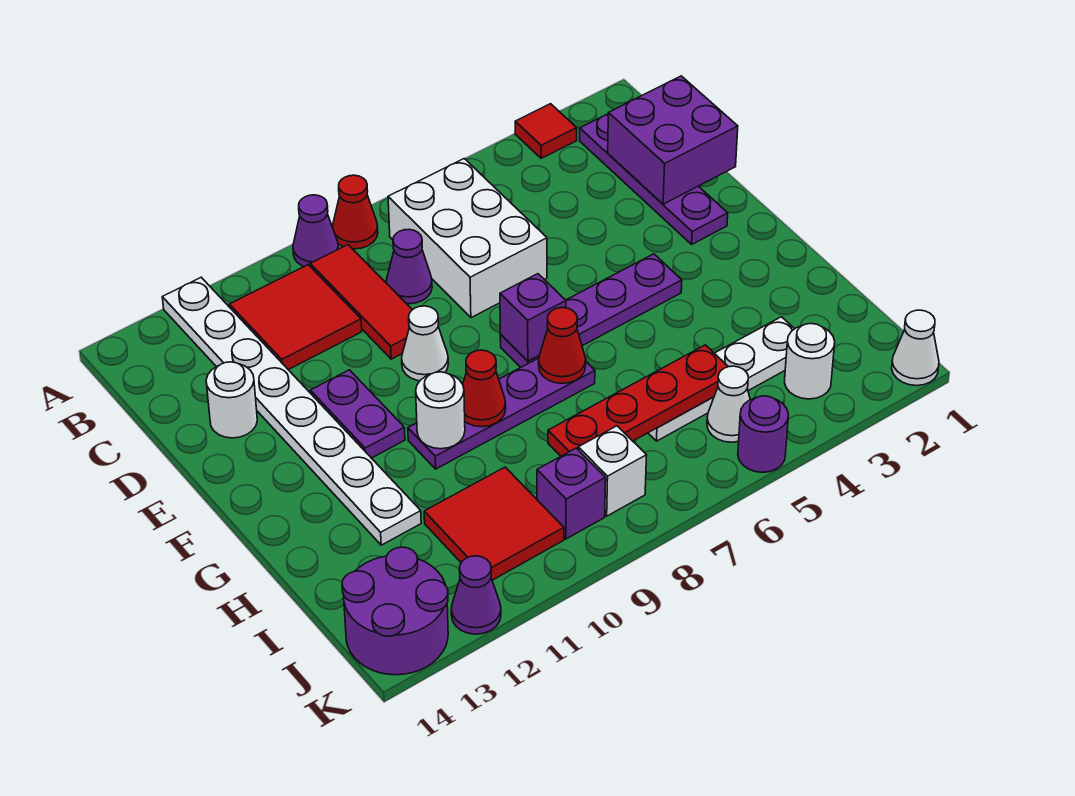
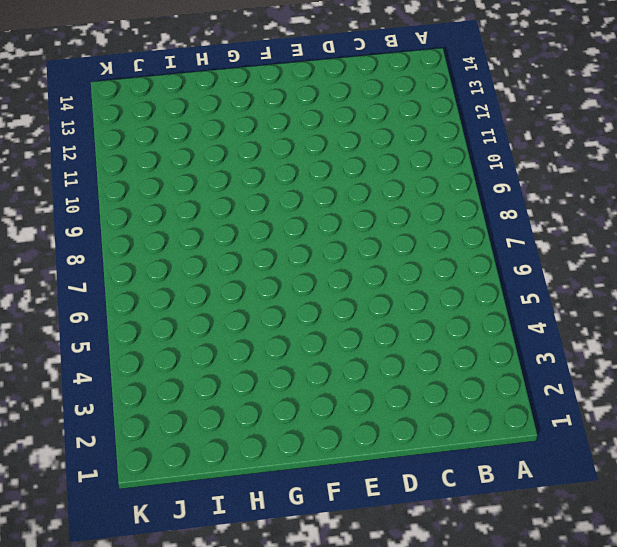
none -> red tile A3 level 1
none -> red cone A8 level 1
none -> purple cone A9 level 1
none -> white plate A12:H12 level 1

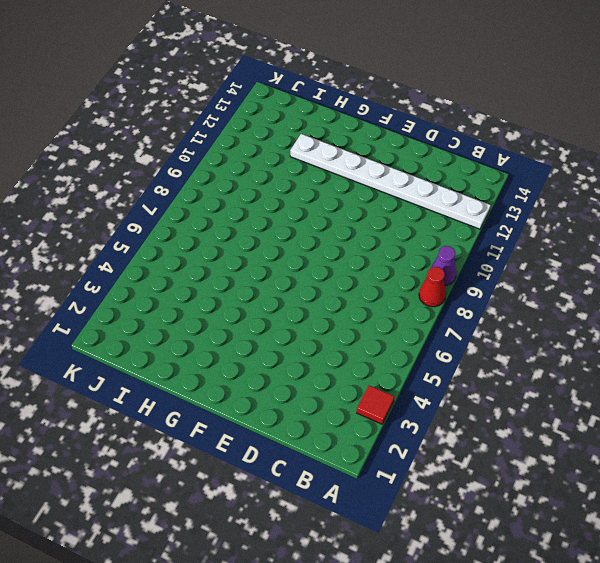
none -> purple plate B2:E2 level 1
none -> white brick B6:D7 level 1
none -> red tile B9:D9 level 1
none -> red tile B10:C11 level 1

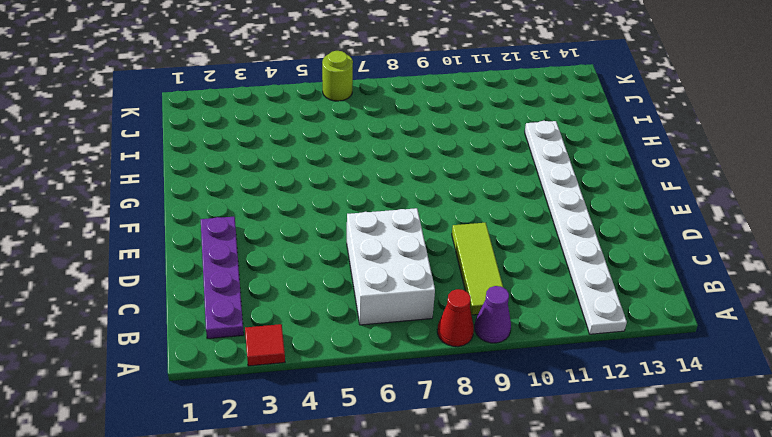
lime tile B9:D9 level 1 -> red tile B9:D9 level 1
lime round brick K6 level 1 -> none
none -> red tile B10:C11 level 1
none -> purple cone C8 level 1
none -> white round brick D13 level 1
none -> white cone E9 level 1

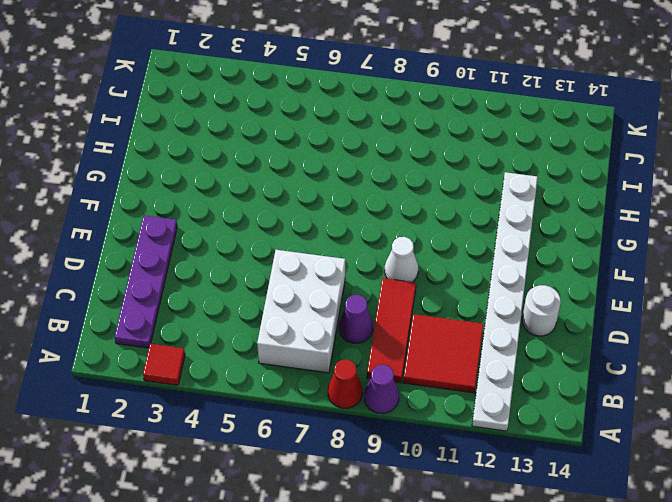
none -> purple plate E11:F11 level 1
none -> purple plate F4:F7 level 1
none -> purple plate G7:G10 level 1
none -> white plate I3:I6 level 1

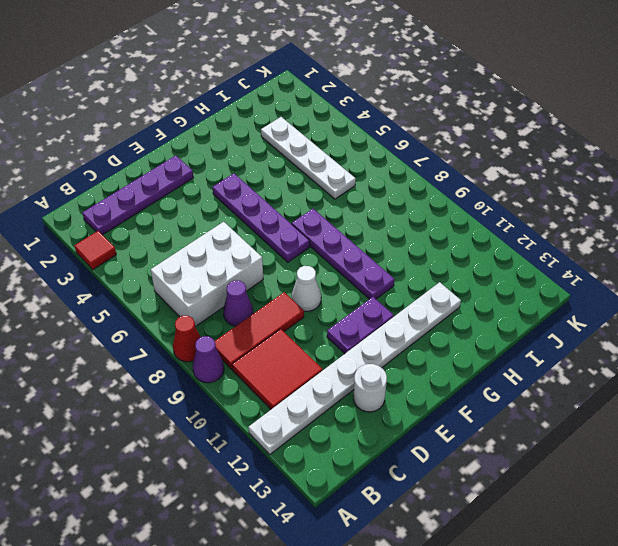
none -> red tile I10:J11 level 1
none -> white round brick J3 level 1
none -> white cone J5 level 1
none -> white brick J8 level 1

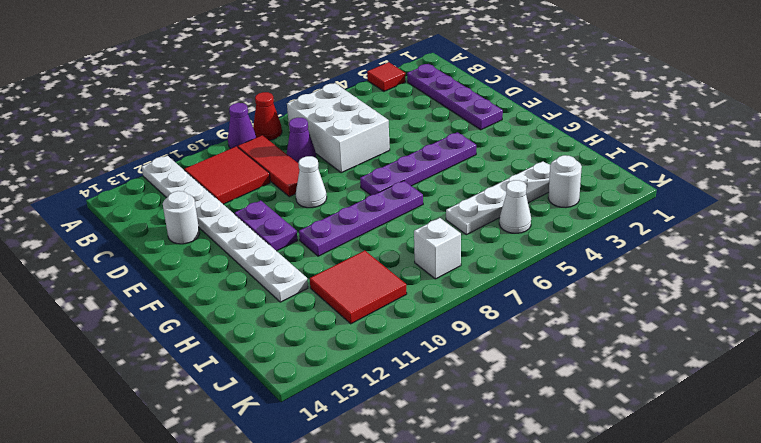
none -> purple brick J9 level 1
none -> purple round brick J13:K14 level 1
none -> white cone K1 level 1
none -> purple round brick K5 level 1

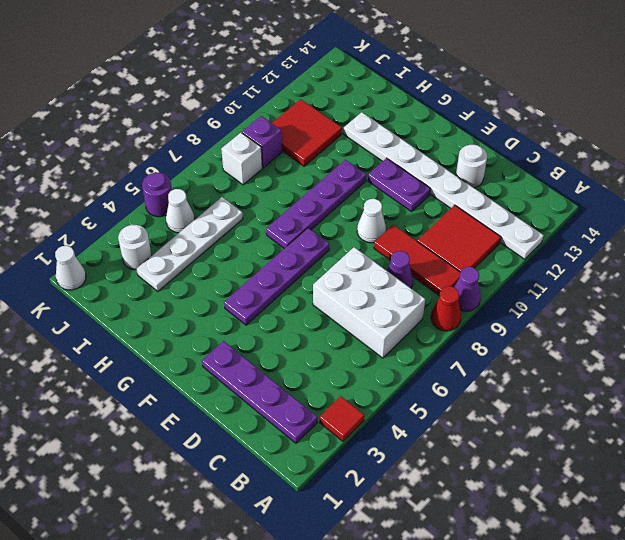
none -> purple round brick J13:K14 level 1
none -> purple cone K12 level 1
none -> purple brick C1:D2 level 2
none -> purple brick F7 level 2

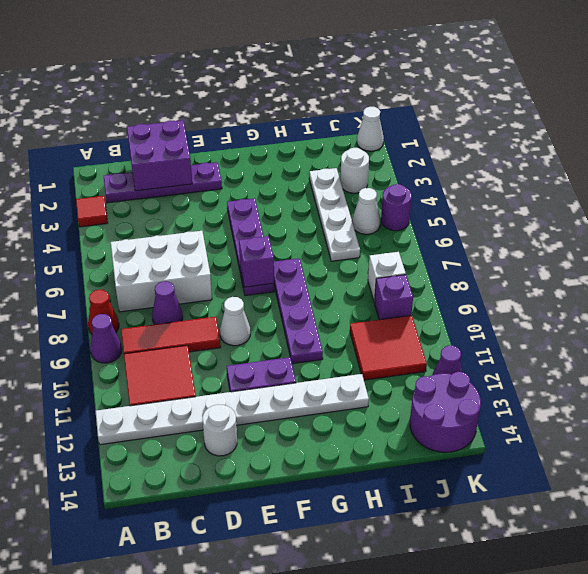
none -> red cone G7 level 2
none -> red cone G9 level 2
none -> white round brick G10 level 2
none -> red plate I5:I8 level 2

